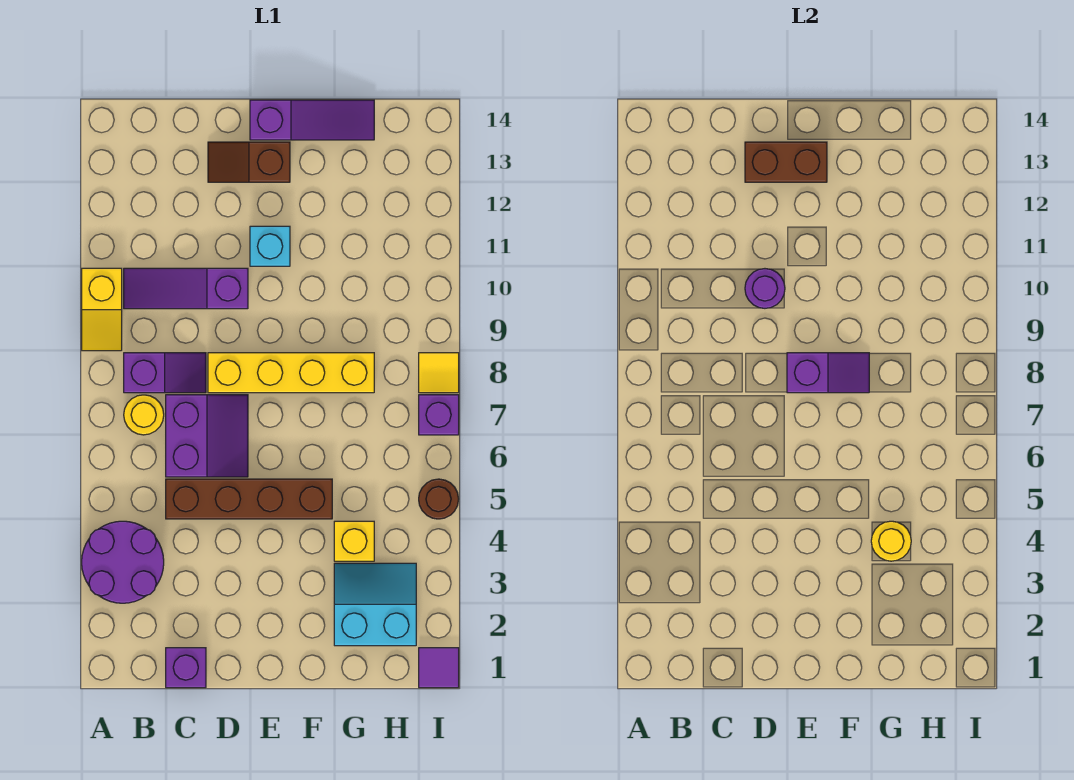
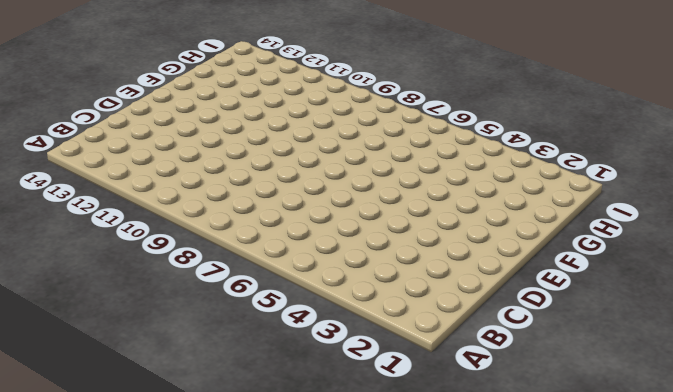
none -> purple round brick A3:B4 level 1
none -> yellow slope A9:A10 level 1 top 10
none -> yellow round brick B7 level 1

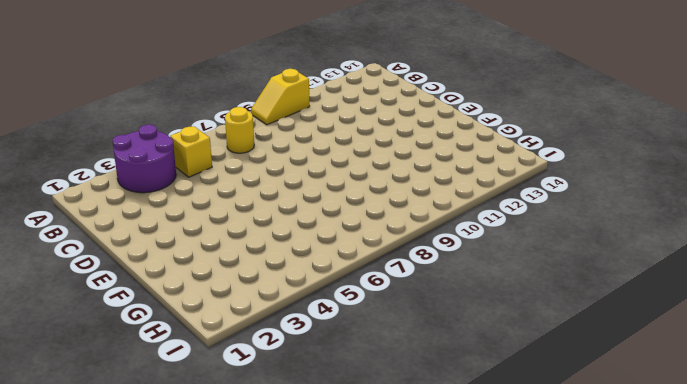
yellow brick B5 level 1 -> yellow brick G4 level 1
none -> purple slope B8:C8 level 1 top B
none -> purple slope B10:D10 level 1 top D
none -> purple brick C1 level 1

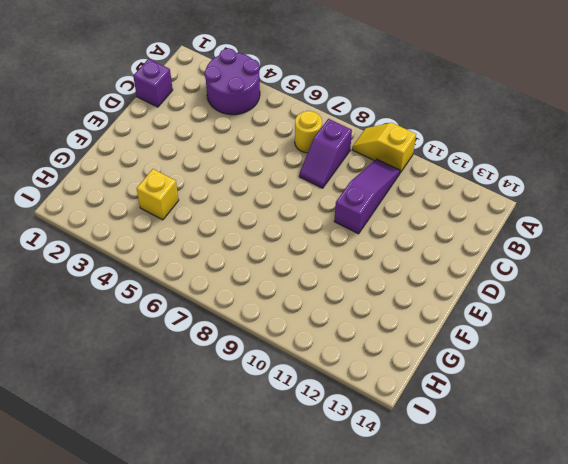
none -> brown brick C5:F5 level 1
none -> purple slope C6:D7 level 1 top C
none -> yellow brick D8:G8 level 1

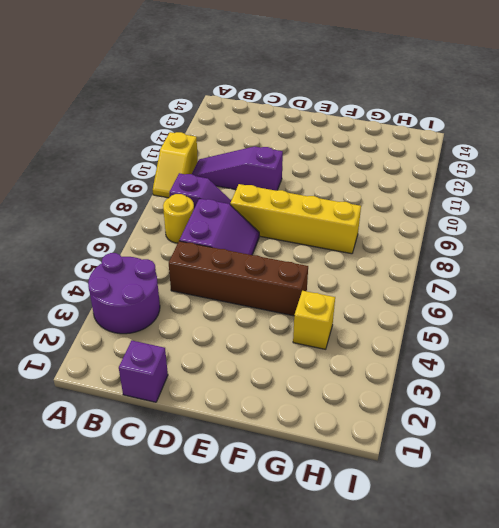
none -> brown slope D13:E13 level 1 top E
none -> cyan brick E11 level 1
none -> purple slope E14:G14 level 1 top E

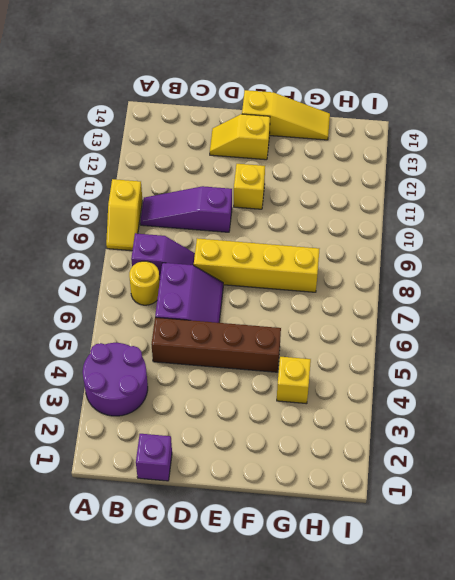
yellow slope D13:E13 level 1 top E -> brown slope D13:E13 level 1 top E
yellow brick E11 level 1 -> cyan brick E11 level 1
yellow slope E14:G14 level 1 top E -> purple slope E14:G14 level 1 top E
none -> cyan slope G2:H3 level 1 top 2
none -> purple tile I1 level 1
none -> brown round brick I5 level 1

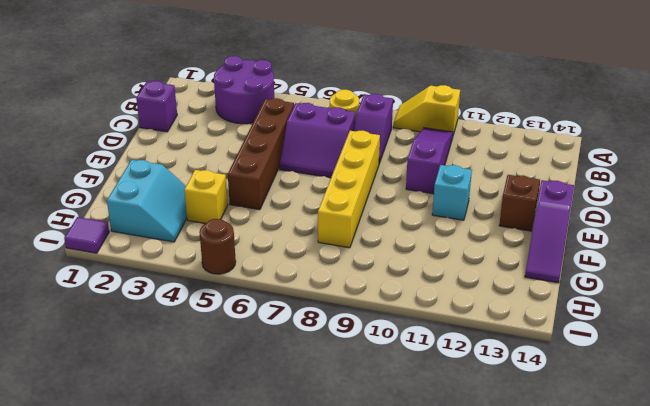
none -> purple brick I7 level 1
none -> yellow tile I8 level 1
none -> purple round brick D10 level 2

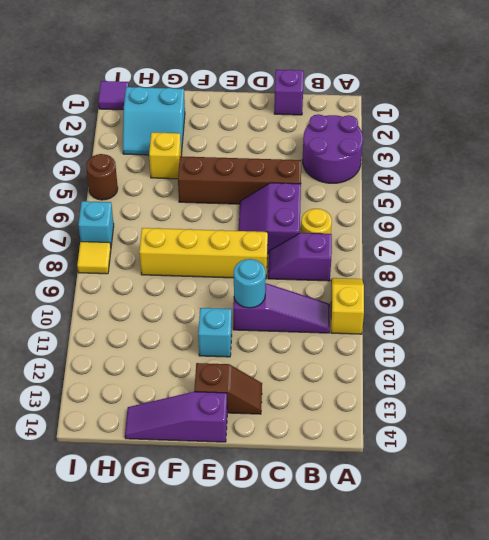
cyan round brick D10 level 2 -> purple round brick D10 level 2
cyan brick I7 level 1 -> purple brick I7 level 1
none -> brown brick D13:E13 level 2
none -> purple slope E8:F8 level 2 top E
none -> yellow round brick G4 level 2

